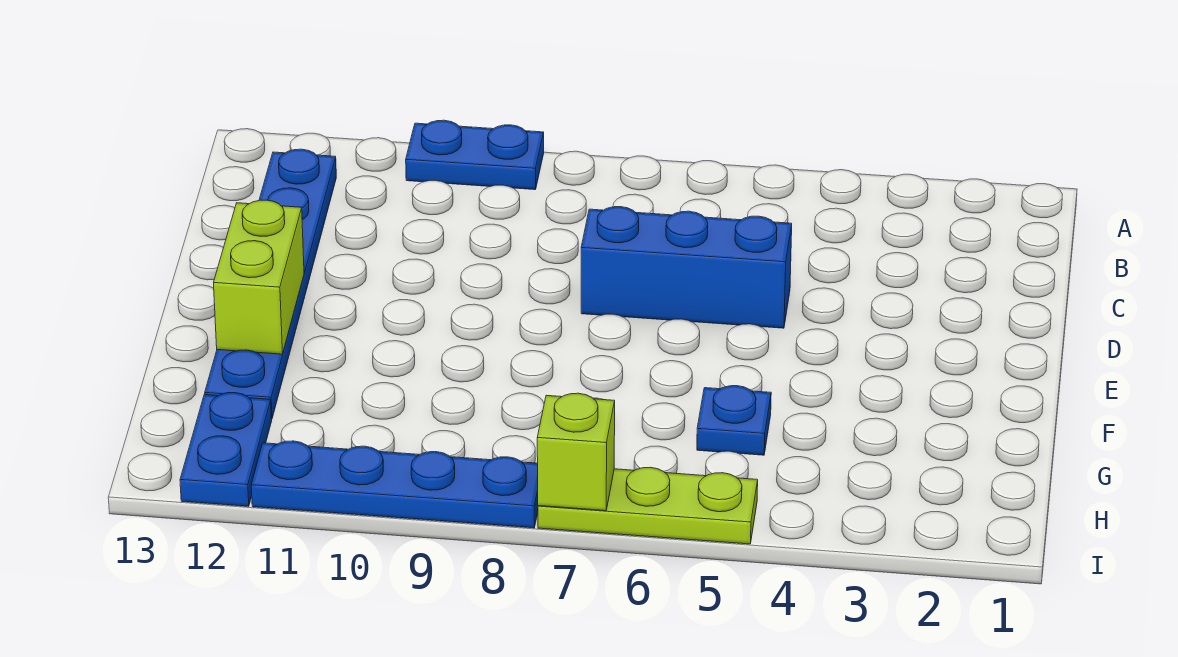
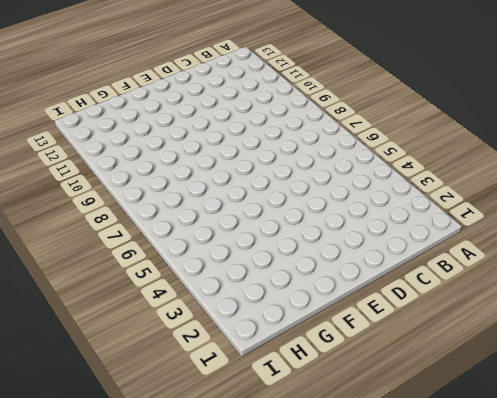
none -> blue plate A9:A10 level 1
none -> blue plate B12:G12 level 1

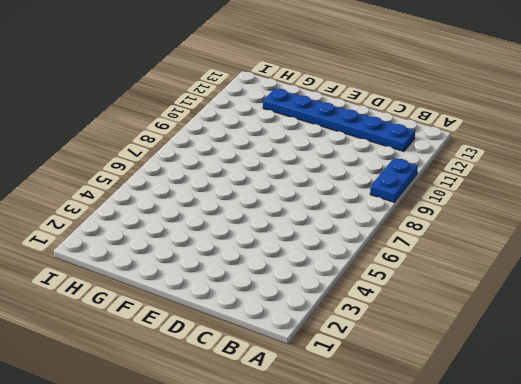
none -> blue brick D5:D7 level 1
none -> blue plate G5 level 1

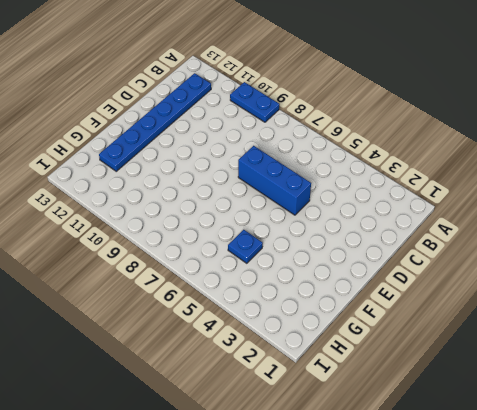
none -> blue plate H12:I12 level 1
none -> lime plate I5:I7 level 1

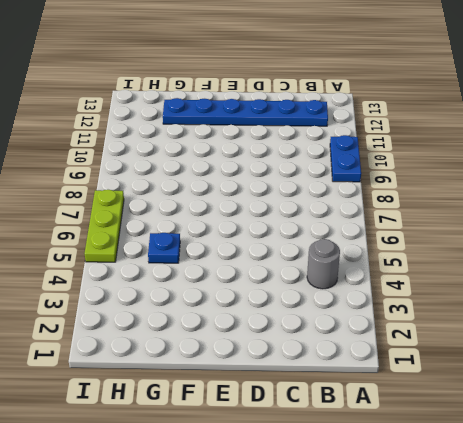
grey round brick B4 level 1 -> none
none -> blue brick D5:D7 level 1
none -> blue plate H12:I12 level 1

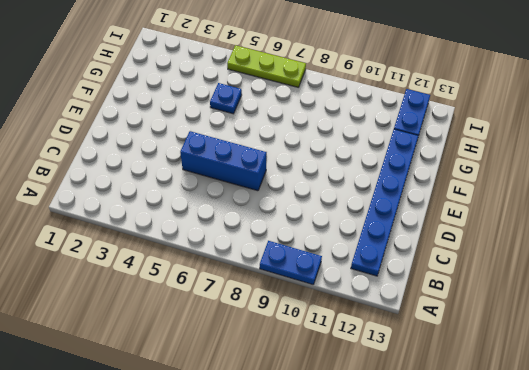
none -> blue plate I8:I11 level 1
none -> lime brick E12:F12 level 2

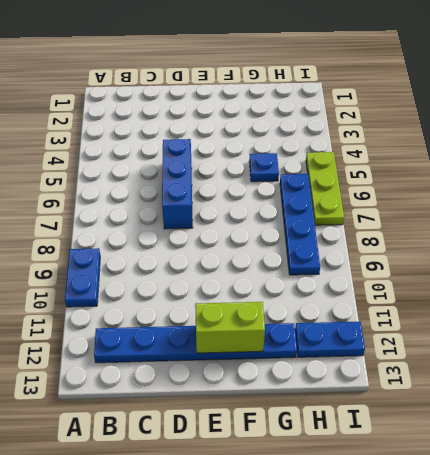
blue plate H6:H9 level 1 -> blue plate I8:I11 level 1
none -> lime brick I7 level 2

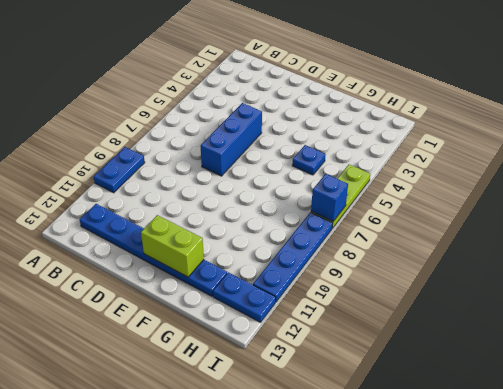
blue brick I7 level 2 -> lime brick I7 level 2

